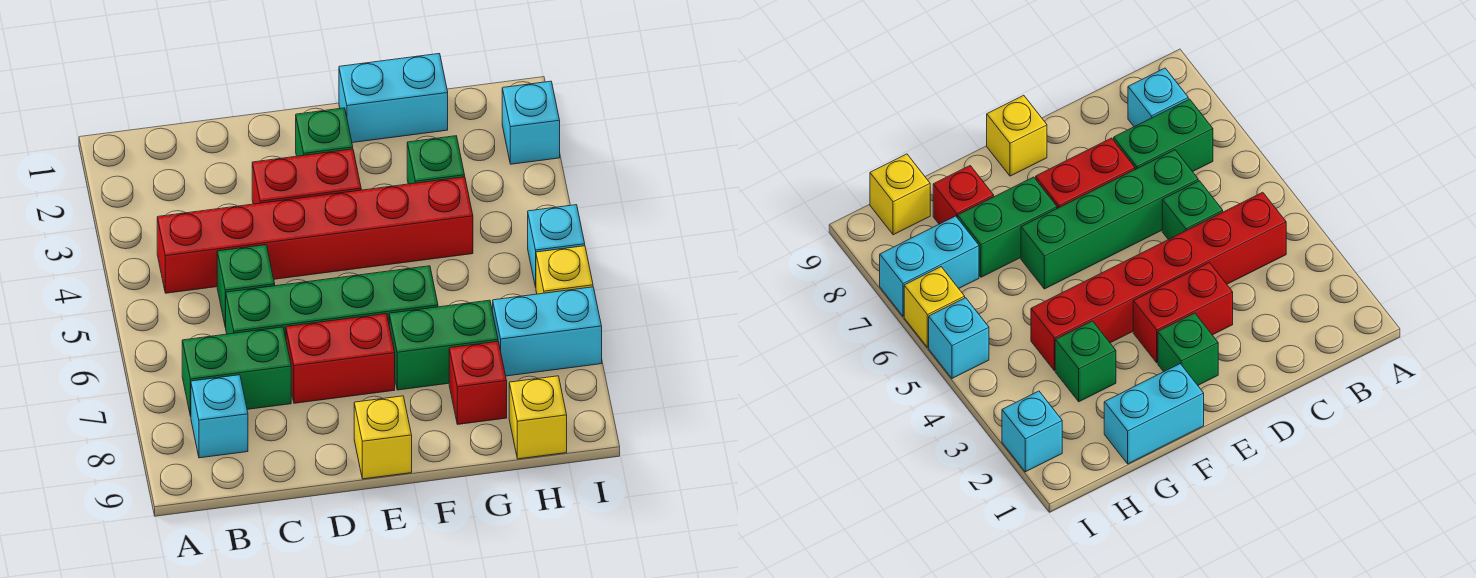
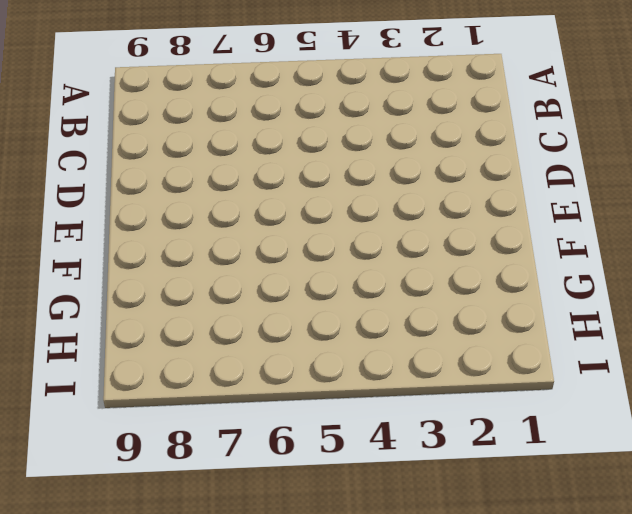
none -> red brick B4:G4 level 1
none -> green brick B7:C7 level 1
none -> cyan brick B8 level 1

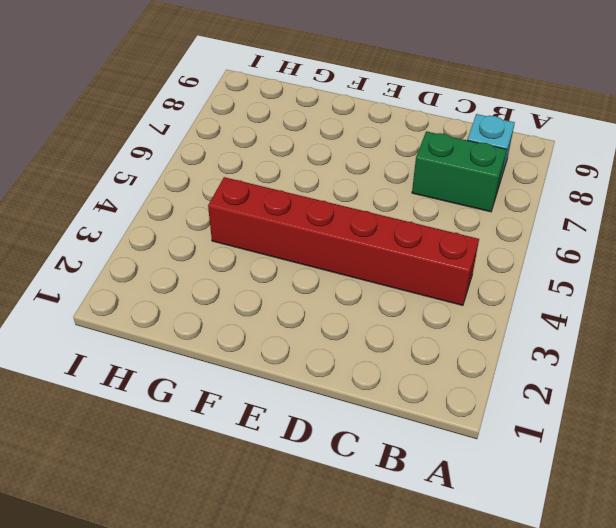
none -> green brick C5 level 1
none -> green brick C6:F6 level 1
none -> red brick D3:E3 level 1

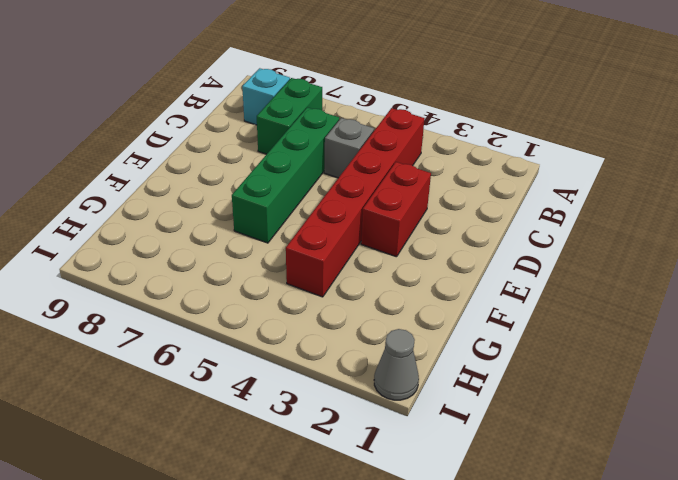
grey brick C5 level 1 -> green brick C5 level 1
grey cone I1 level 1 -> none
none -> red brick D7:E7 level 1
none -> green brick E2 level 1
none -> yellow brick E9 level 1

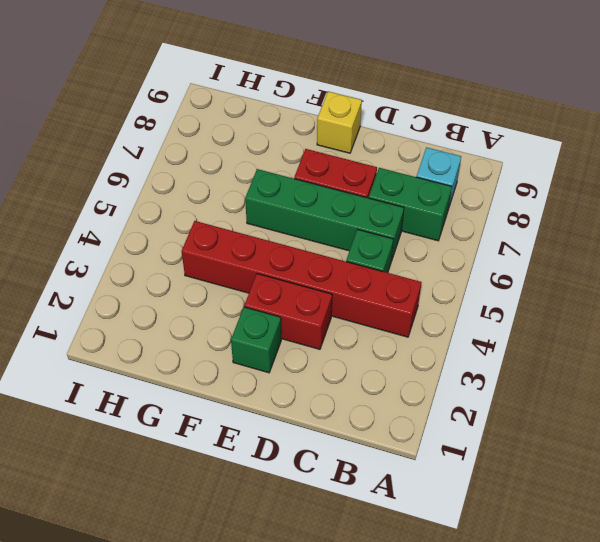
none -> cyan brick F1:G1 level 1
none -> green brick F7:G7 level 1
none -> green brick G3 level 1

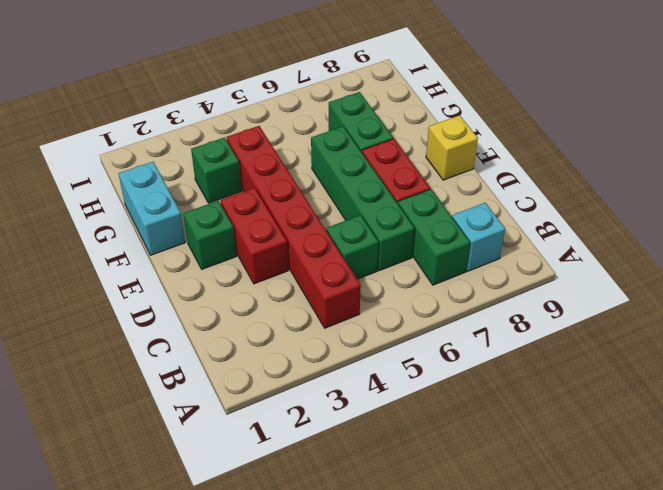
none -> red brick G8 level 1
none -> cyan brick H7:I7 level 1
none -> yellow brick H9 level 1

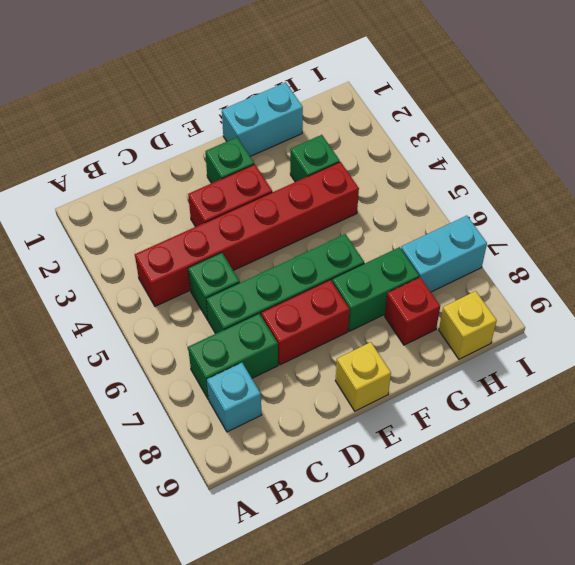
none -> cyan brick I2 level 1
none -> cyan brick I5 level 1
none -> yellow brick I6 level 1

